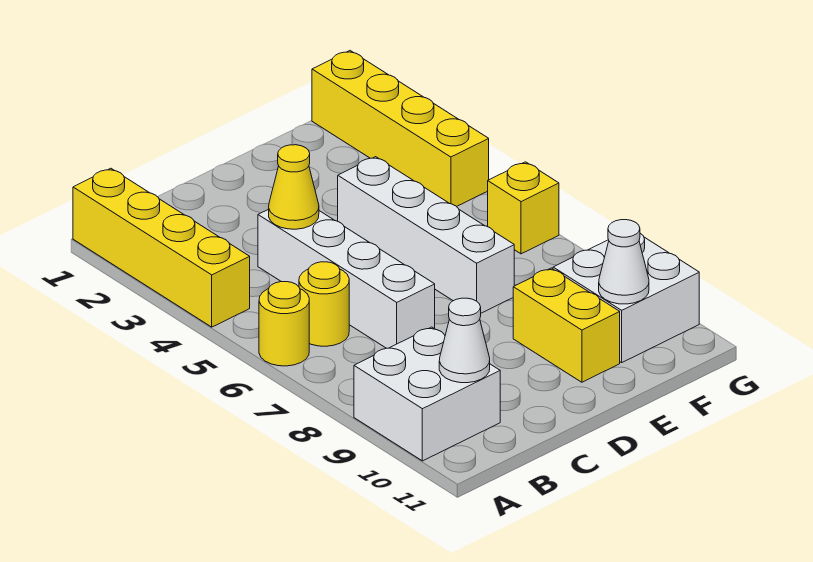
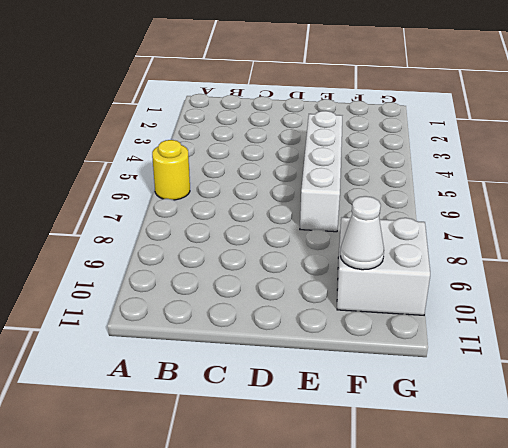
none -> yellow brick A1:A4 level 1
none -> white brick A9:B10 level 1
none -> yellow round brick B6 level 1

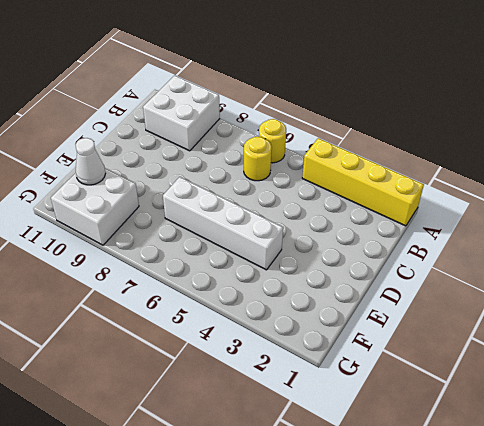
none -> white brick C4:C7 level 1
none -> yellow brick E9:E10 level 1
none -> yellow brick G1:G4 level 1

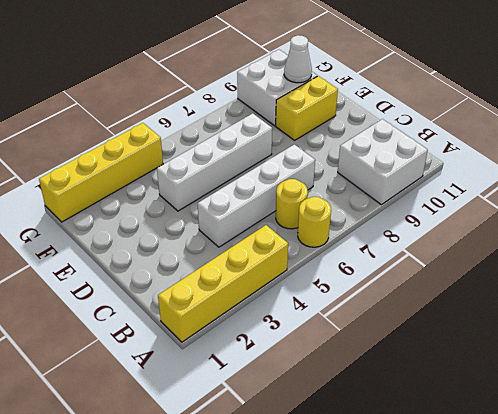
none -> yellow brick G6 level 1
none -> white cone B10 level 2
none -> yellow cone C4 level 2

